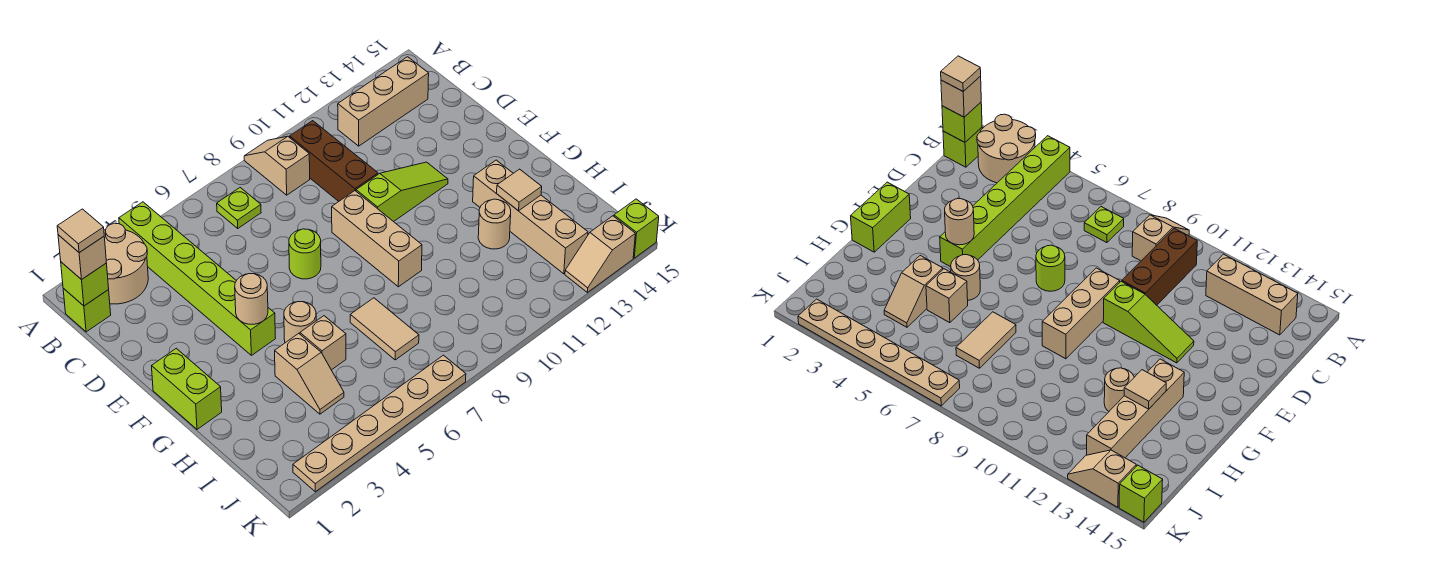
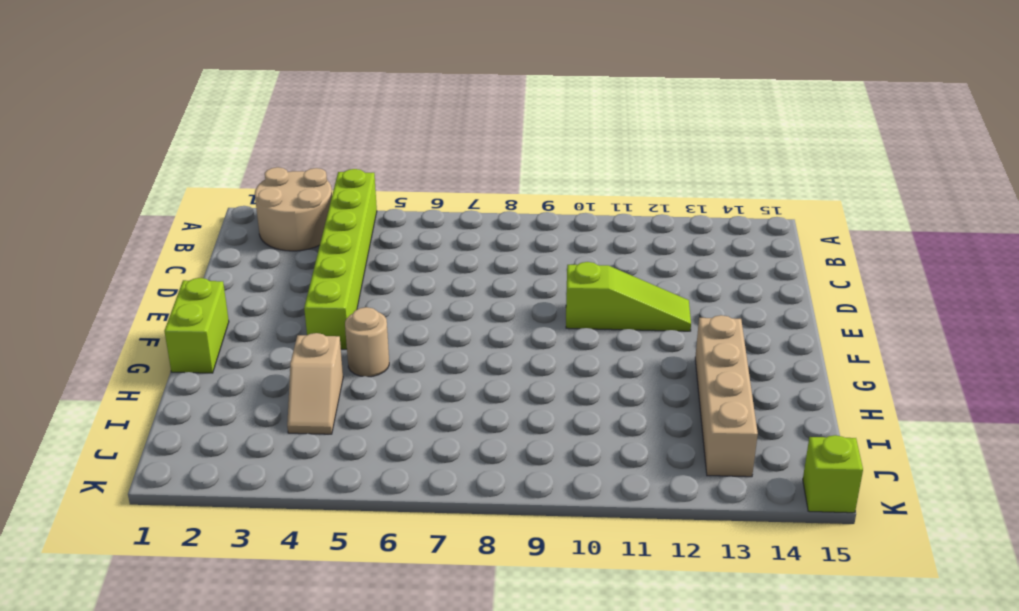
none -> tan slope A9:B9 level 1 top B
none -> lime brick B1 level 1
none -> lime plate B7 level 1

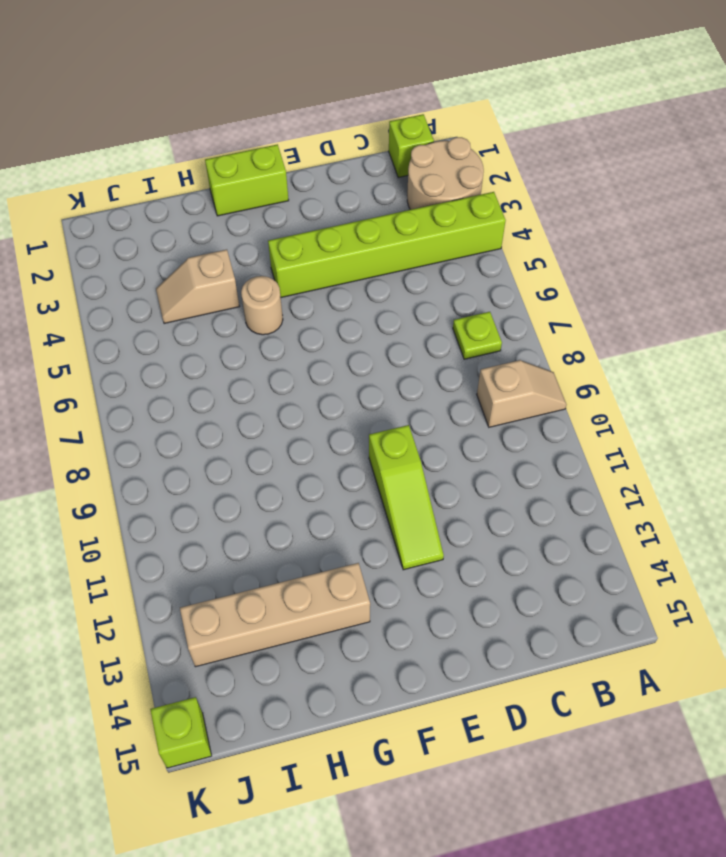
none -> brown brick B10:D10 level 1
none -> tan brick B12:B14 level 1
none -> lime round brick E7 level 1

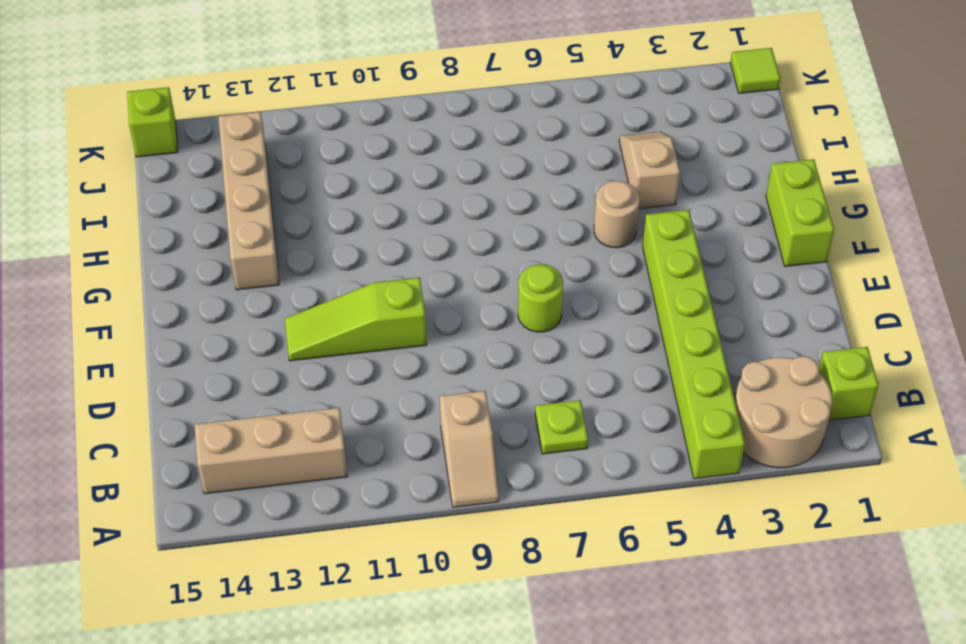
lime tile K1 level 1 -> none
none -> brown brick B10:D10 level 1
none -> tan brick E9:G9 level 1
none -> tan brick H5 level 1

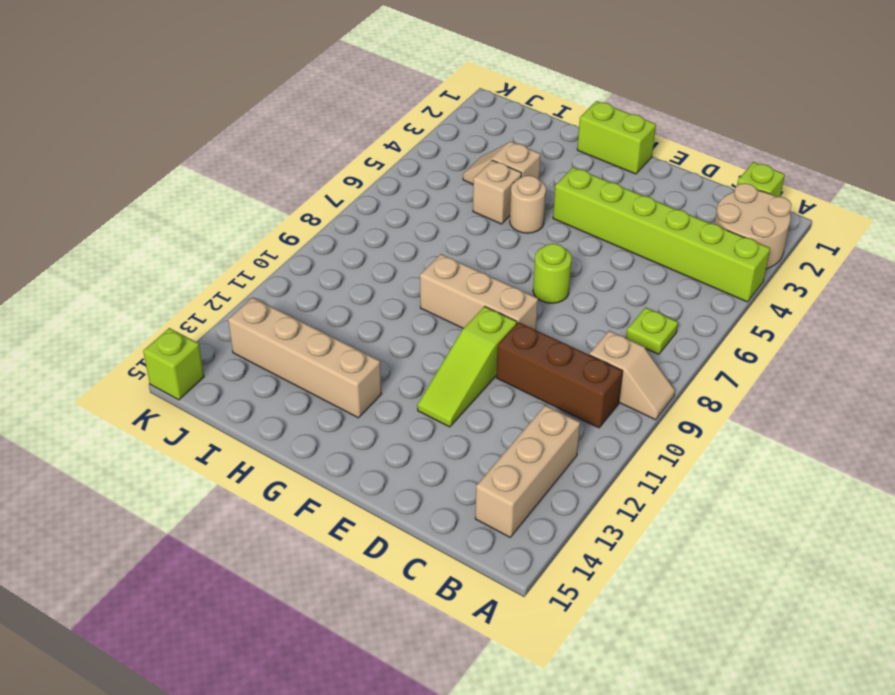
none -> tan tile H7:I7 level 1
none -> tan round brick H12 level 1
none -> tan plate K2:K7 level 1

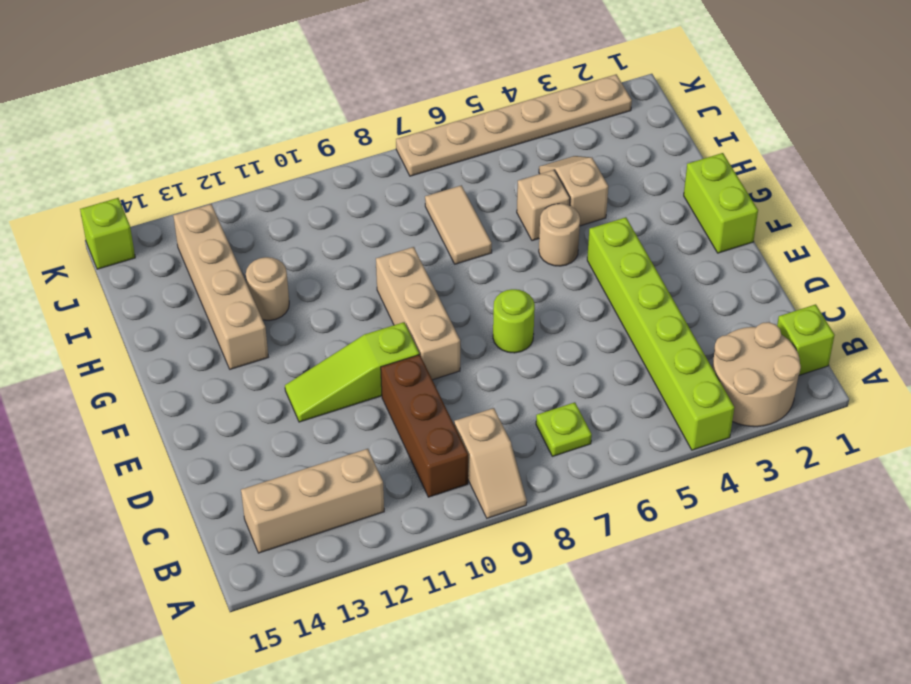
none -> tan slope K13:K14 level 1 top 14
none -> lime brick B1 level 2
none -> tan round brick F4 level 2

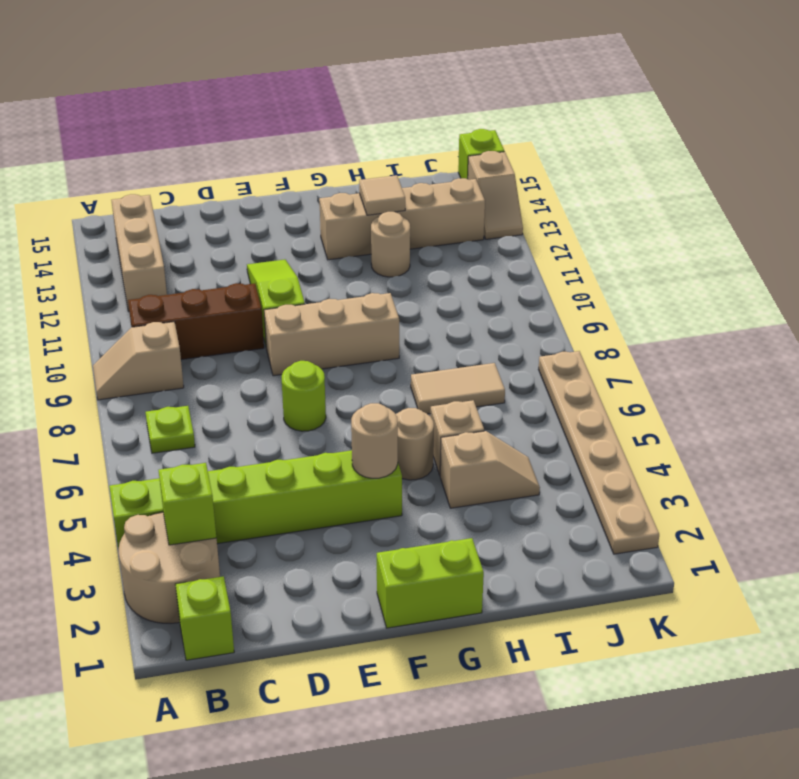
lime brick B3 level 2 -> lime brick B1 level 2
none -> tan brick B1 level 3
none -> tan tile B1 level 4

